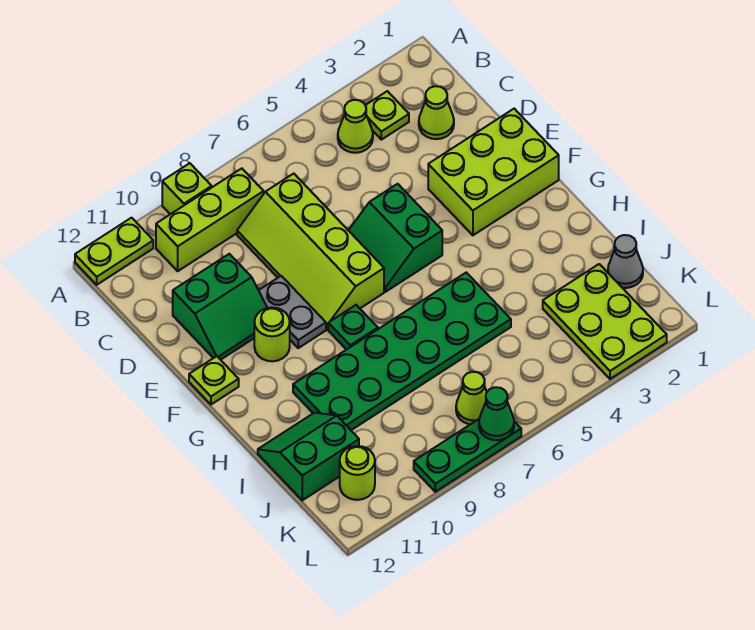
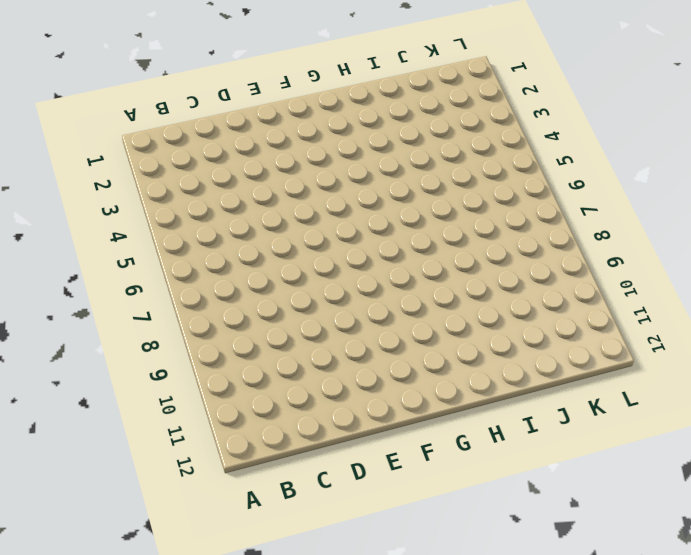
none -> lime brick A9 level 1
none -> lime plate A11:A12 level 1
none -> lime plate B3 level 1

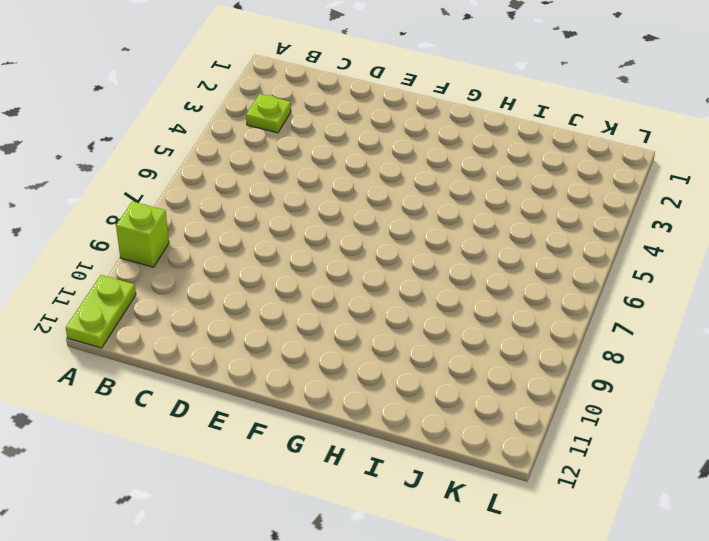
none -> lime cone B4 level 1
none -> lime brick B8:B10 level 1
none -> lime cone C2 level 1

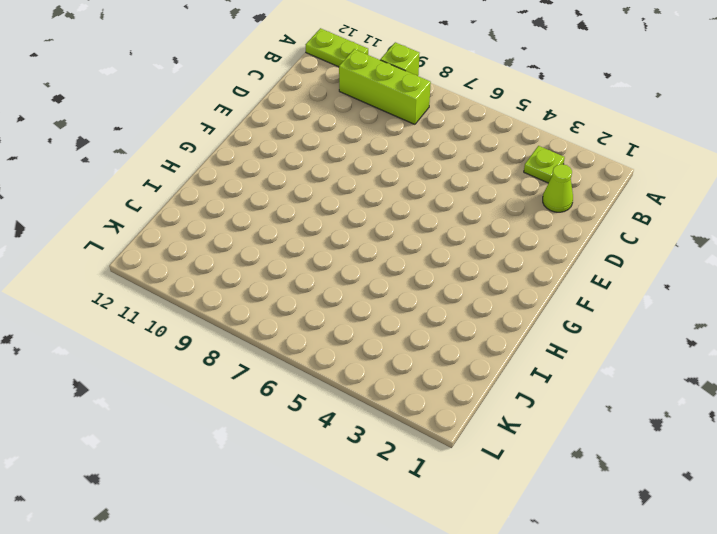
none -> lime cone B4 level 1
none -> lime slope C7:F8 level 1 top 7
none -> green slope D10:E11 level 1 top D

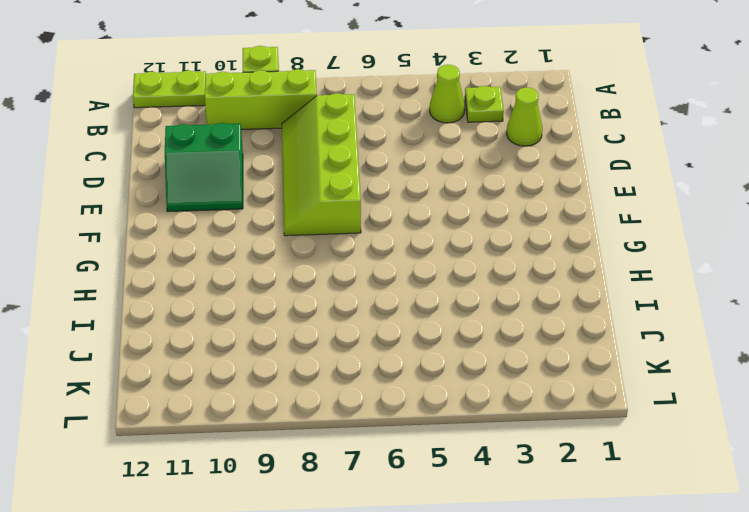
none -> lime brick E1:F3 level 1
none -> green slope E5:F6 level 1 top 5
none -> grey plate E9:F9 level 1

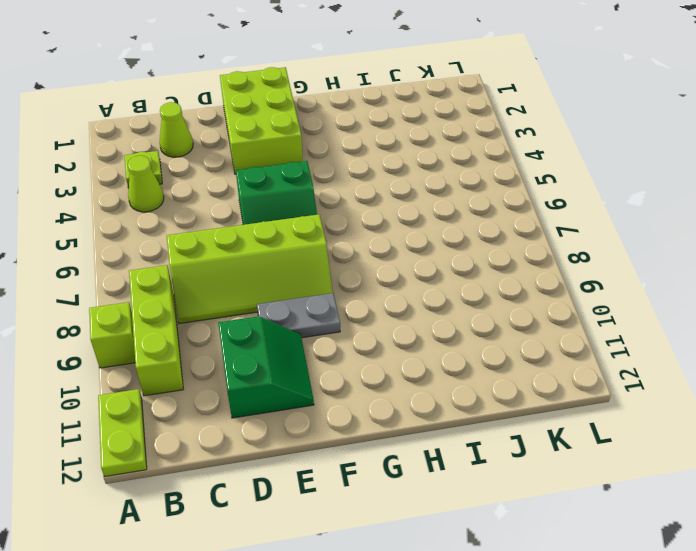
none -> lime round brick F10 level 1
none -> lime plate F12 level 1
none -> green plate G8 level 1

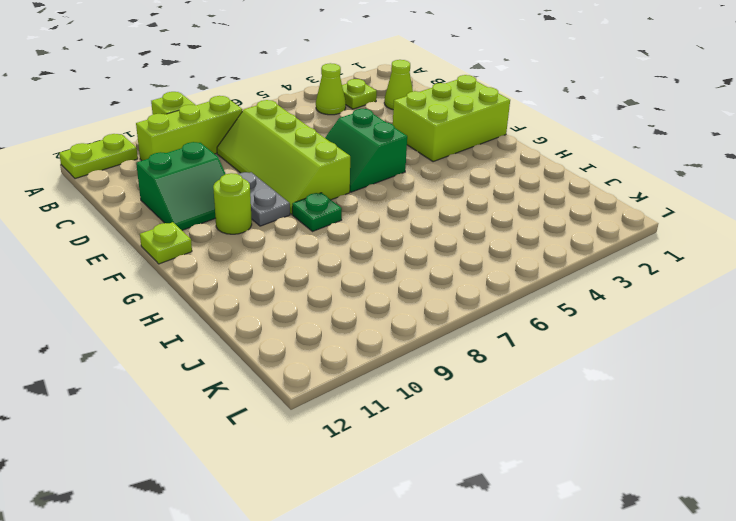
none -> green plate H5:I10 level 1
none -> green slope I11:J12 level 1 top J
none -> grey cone J1 level 1

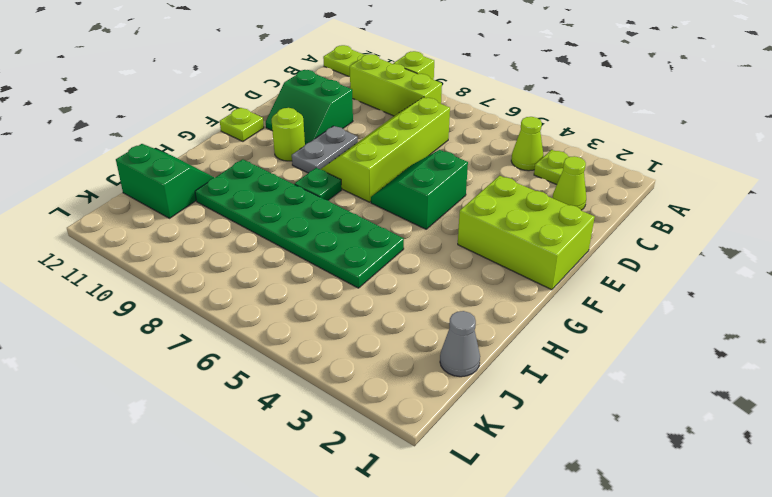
none -> lime plate J2:L3 level 1
none -> lime cone K7 level 1
none -> lime round brick K11 level 1

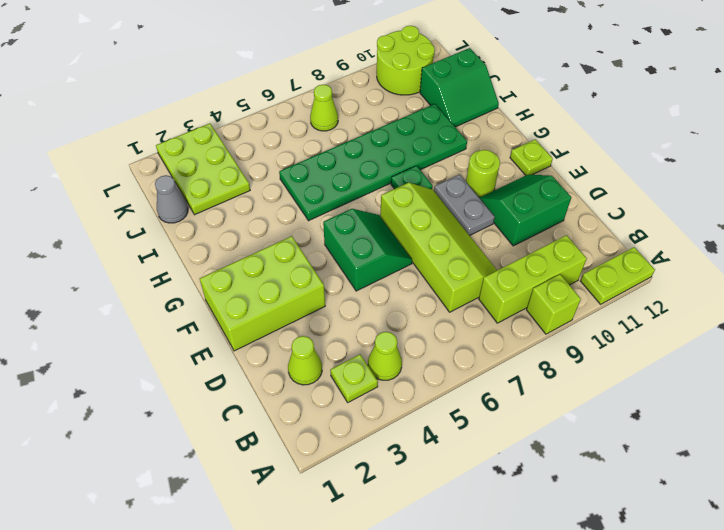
lime round brick K10:L11 level 1 -> lime round brick K11 level 1
none -> green plate L7:L9 level 1
none -> green cone L7 level 2

